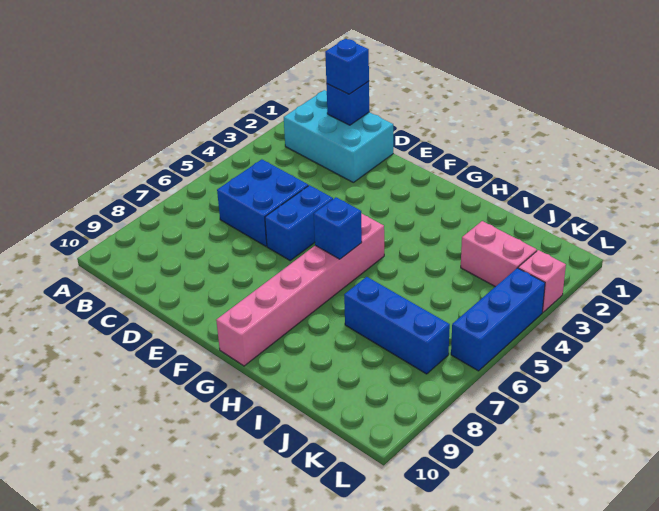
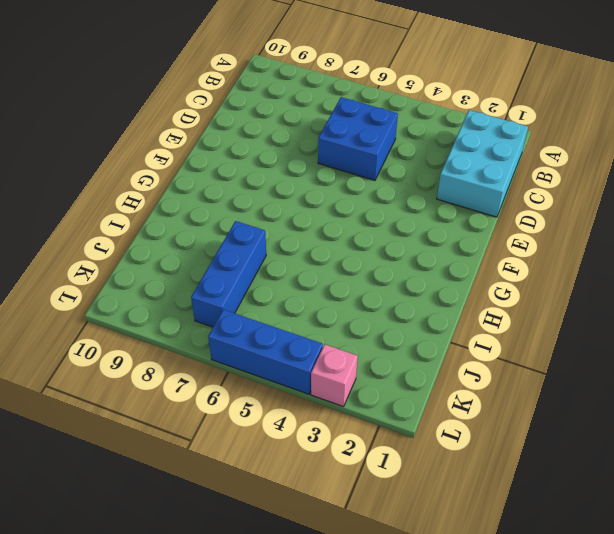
none -> blue brick E5:E6 level 1
none -> pink brick G5:G10 level 1

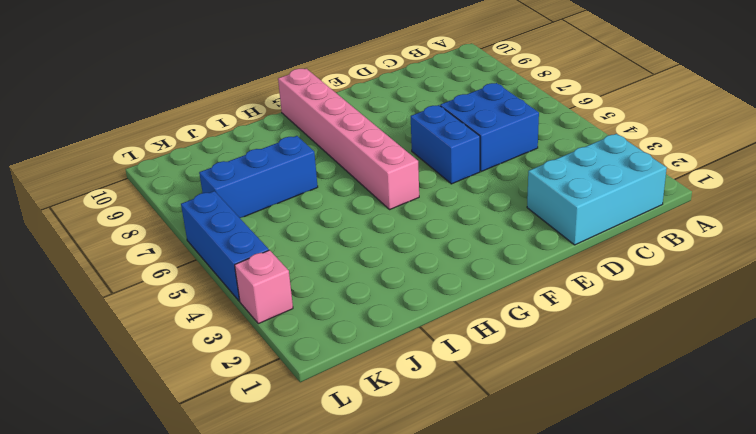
none -> pink brick J3:K3 level 1
none -> blue brick C1 level 2

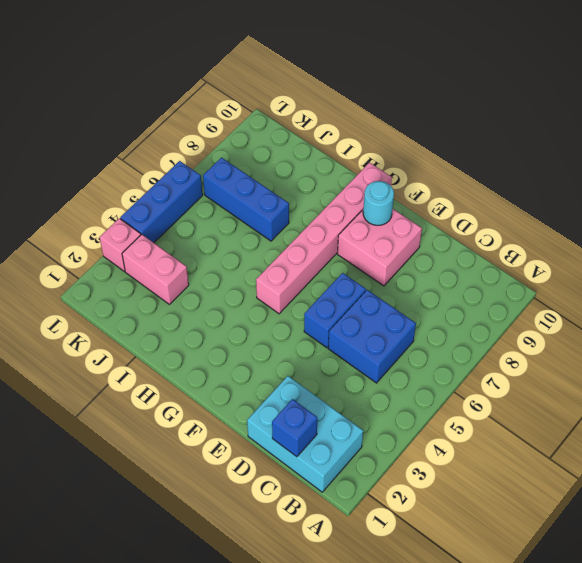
pink brick E8:F9 level 1 -> none
cyan round brick F9 level 2 -> none
none -> blue brick G6 level 2
none -> blue brick C1 level 3

